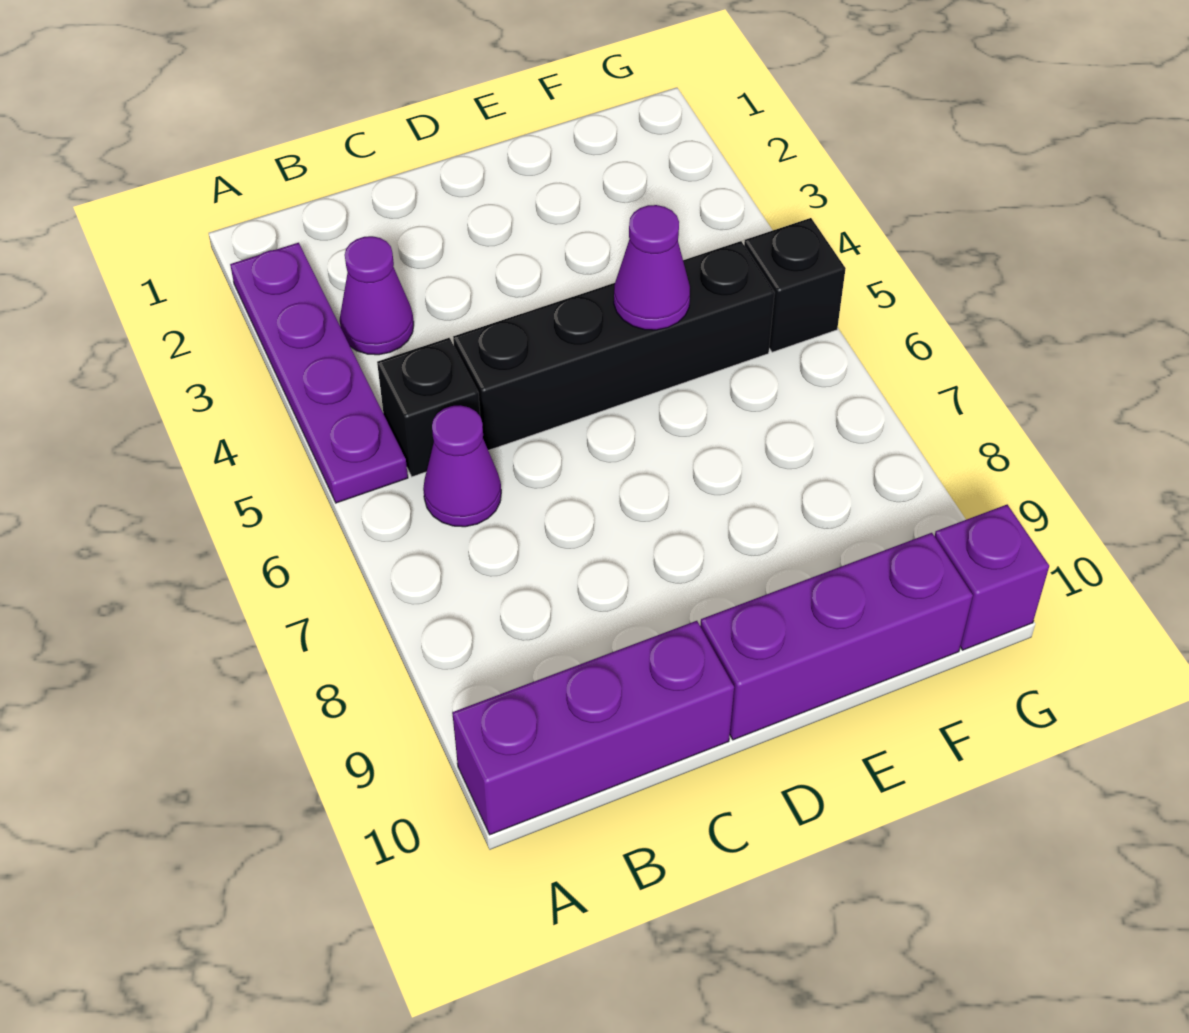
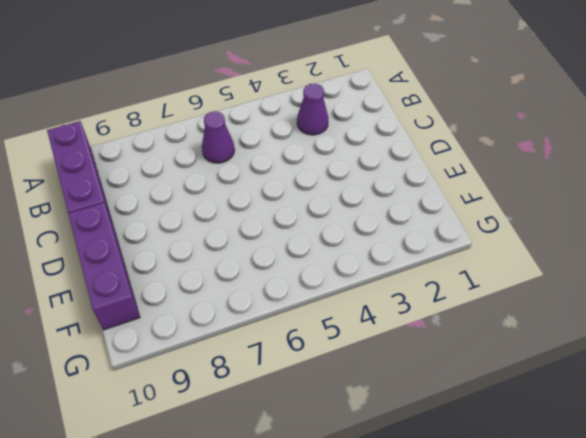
none -> purple plate A2:A5 level 1
none -> black brick B5 level 1

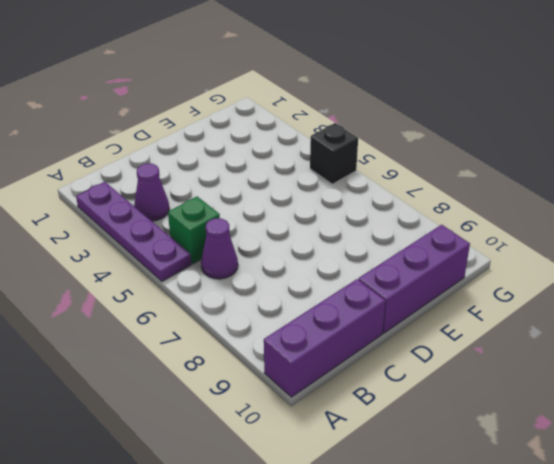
green brick B5 level 1 -> black brick B5 level 1
none -> black brick C5:F5 level 1
none -> purple brick G10 level 1

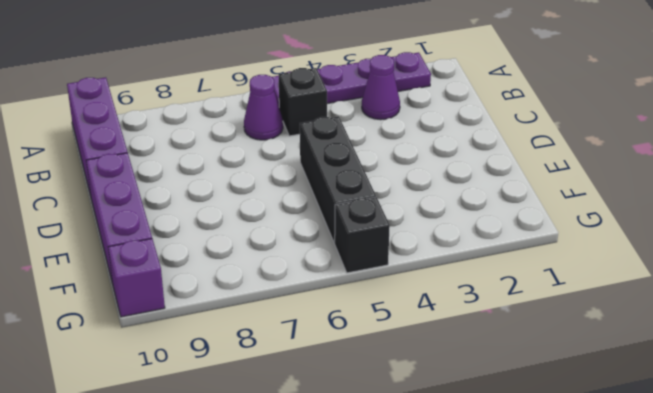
black brick D5:F5 level 1 -> black brick C5:F5 level 1
none -> purple cone E5 level 2

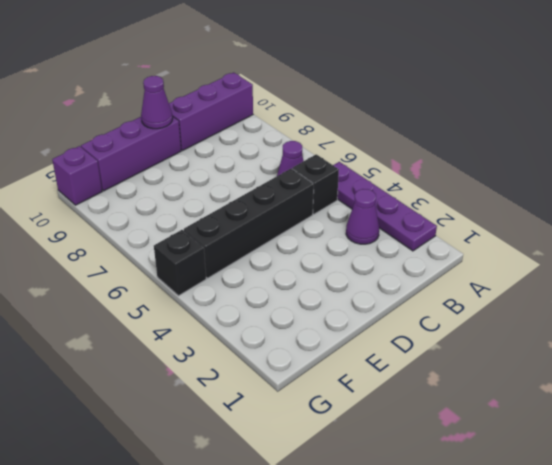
purple cone D10 level 2 -> purple cone E5 level 2

